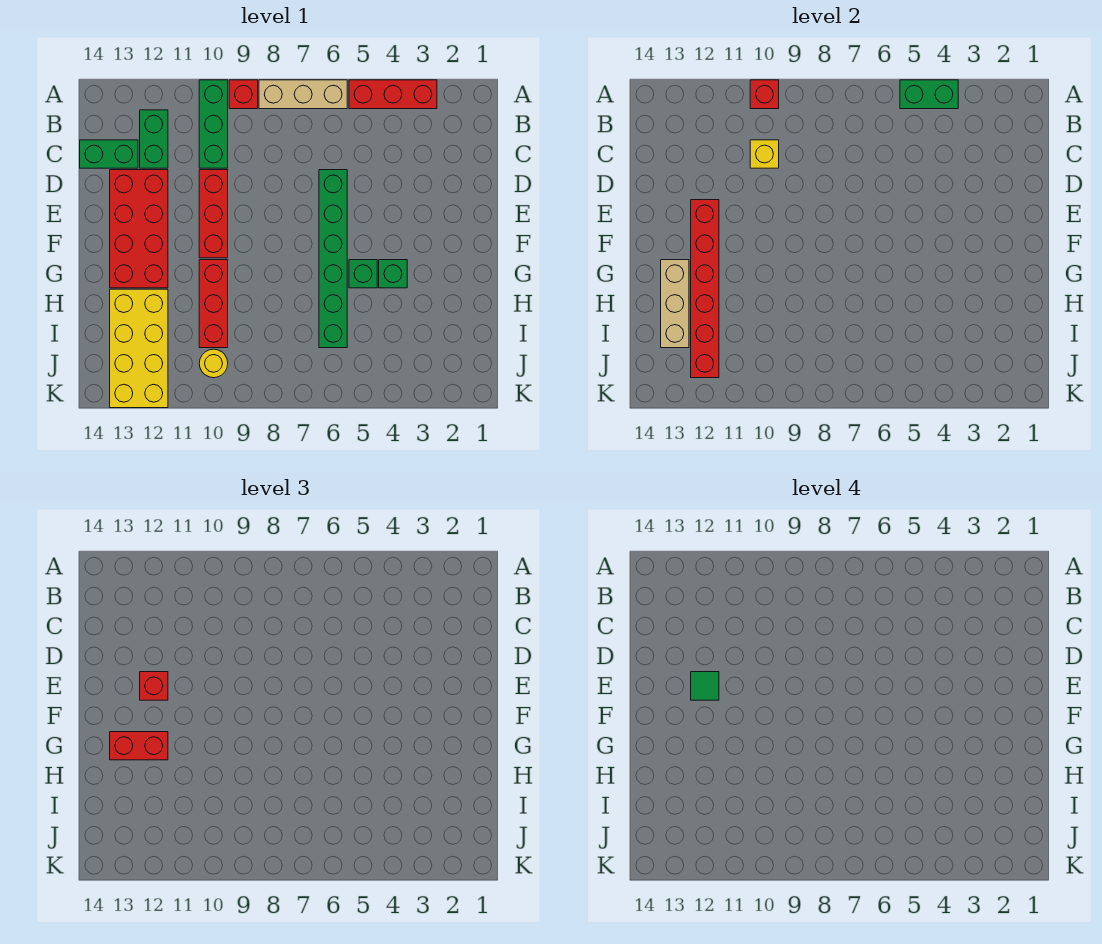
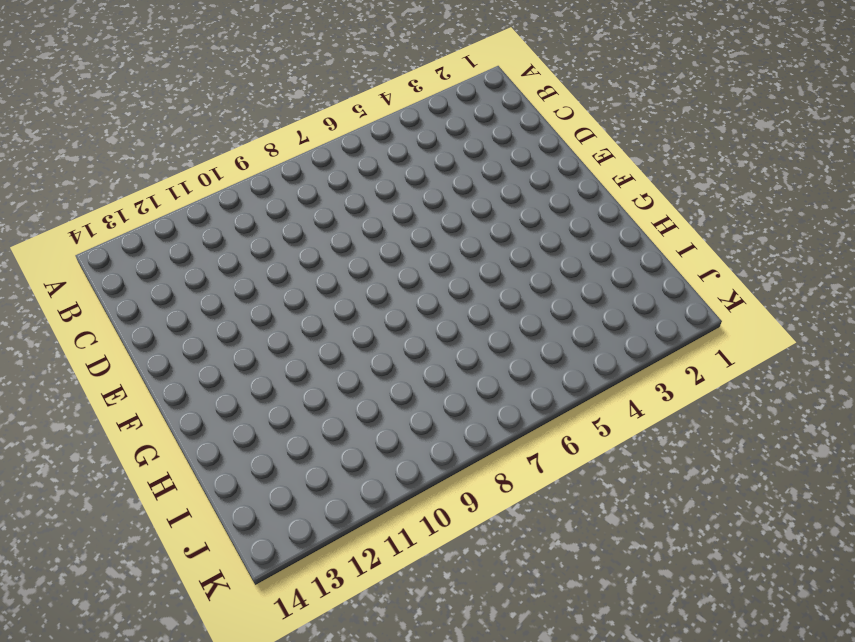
none -> red brick A3:A5 level 1
none -> tan brick A6:A8 level 1
none -> red brick A9 level 1

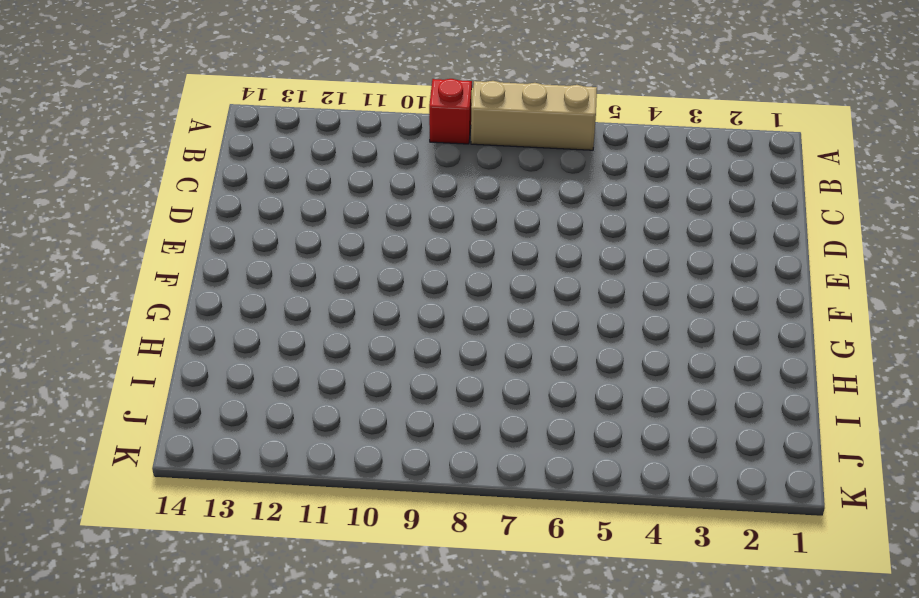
none -> red brick A3:A5 level 1
none -> green brick A10:C10 level 1
none -> green brick B12:C12 level 1

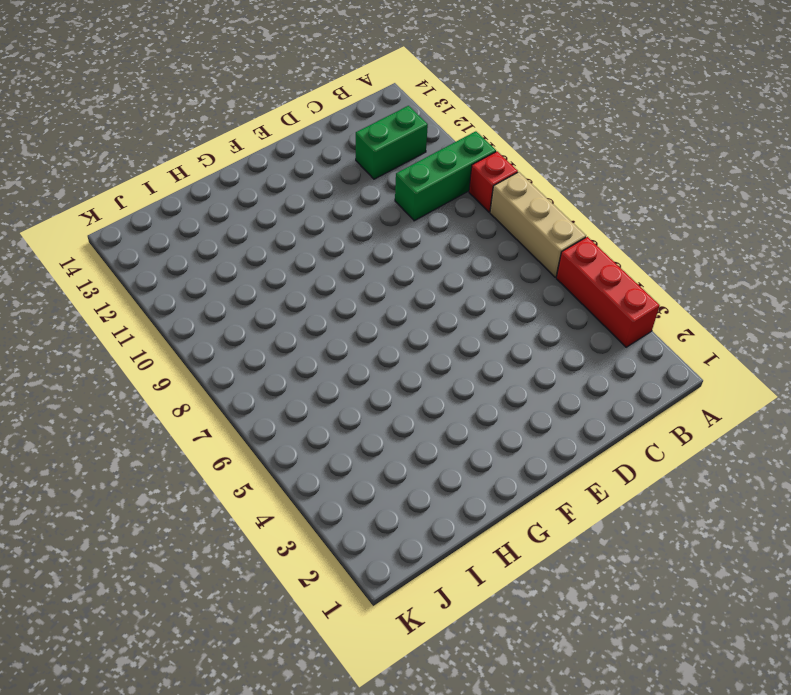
none -> green brick C13:C14 level 1
none -> green brick D6:I6 level 1
none -> red brick D10:F10 level 1

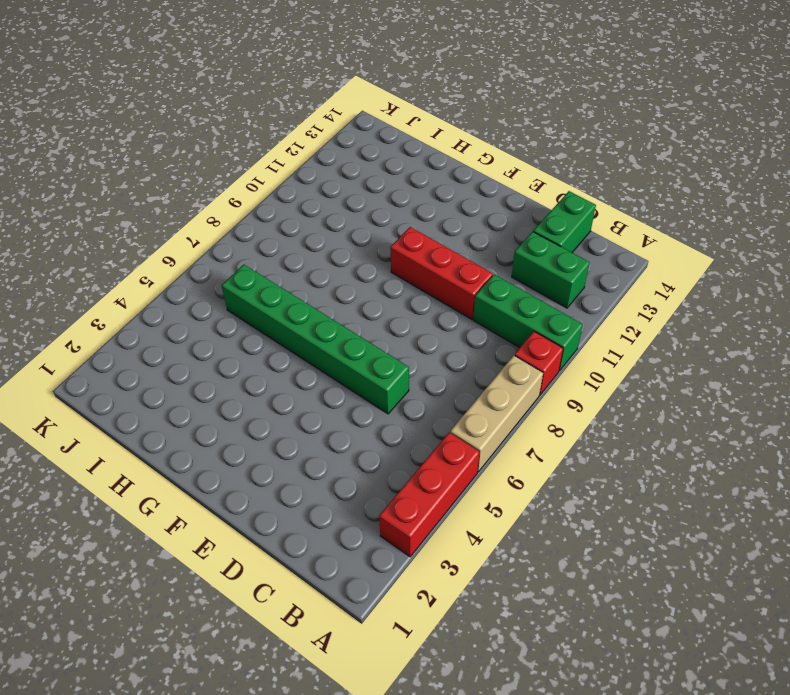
none -> red brick D12:G13 level 1
none -> green brick G4 level 1
none -> green brick G5 level 1

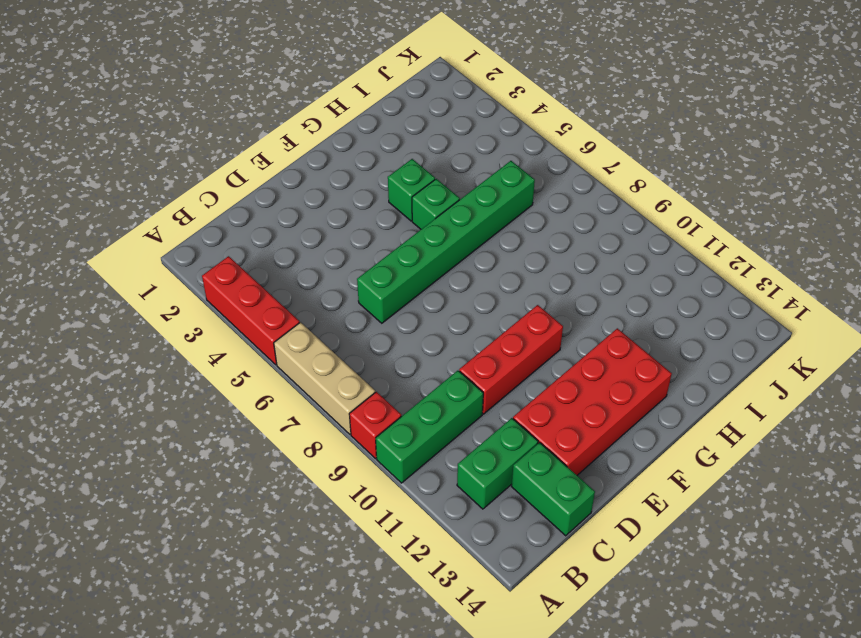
none -> red brick G10:I10 level 1
none -> yellow brick H12:K13 level 1
none -> yellow round brick J10 level 1

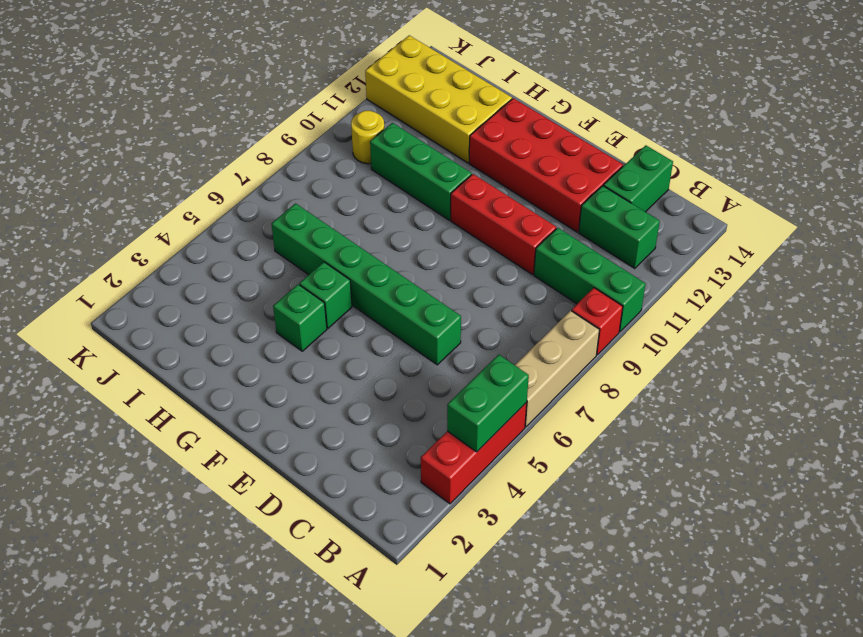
green brick G10:I10 level 1 -> red brick G10:I10 level 1
none -> red brick A10 level 2
none -> yellow brick C10 level 2
none -> red brick E12:J12 level 2

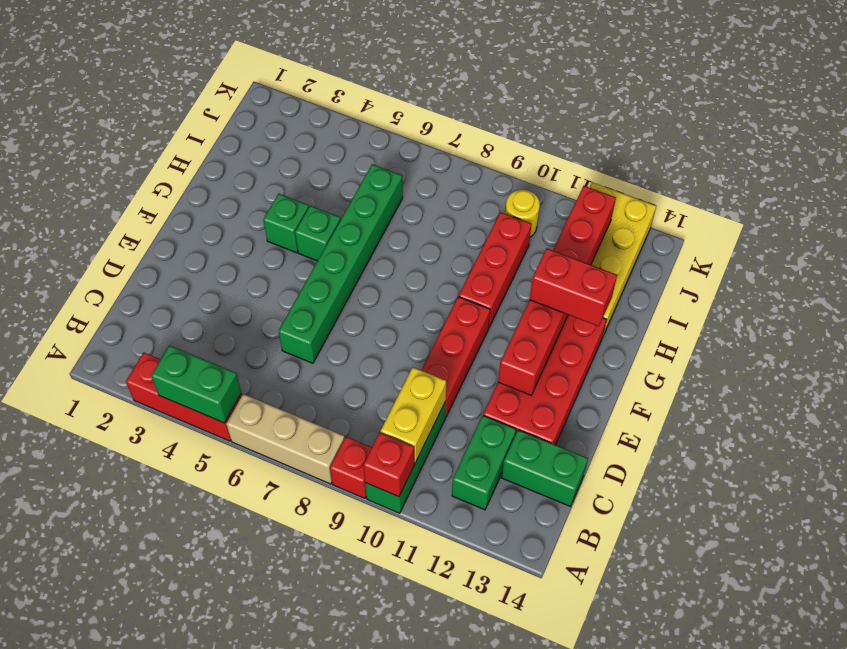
yellow brick B10:C10 level 2 -> yellow brick C10 level 2
none -> tan brick G13:I13 level 2
none -> red brick E12 level 3
none -> green tile E12 level 4

